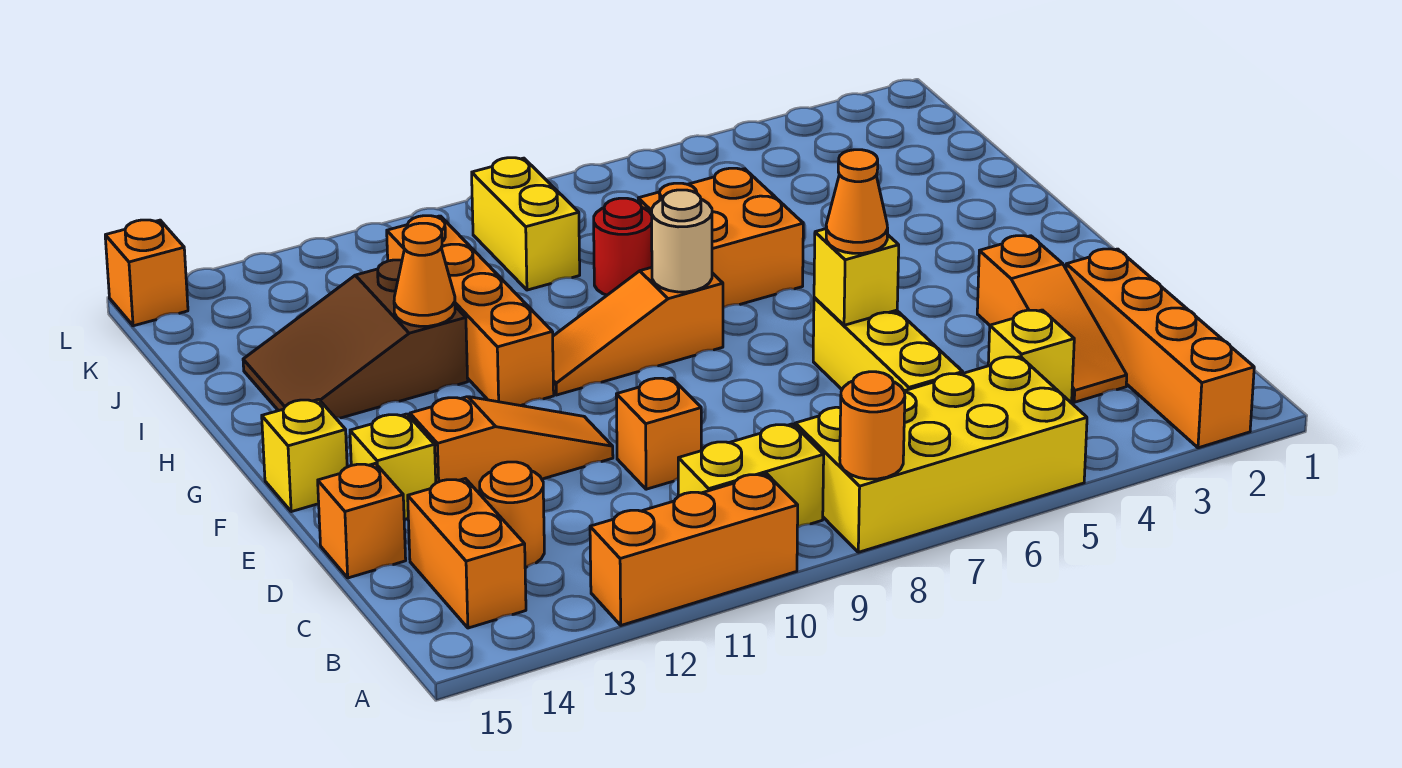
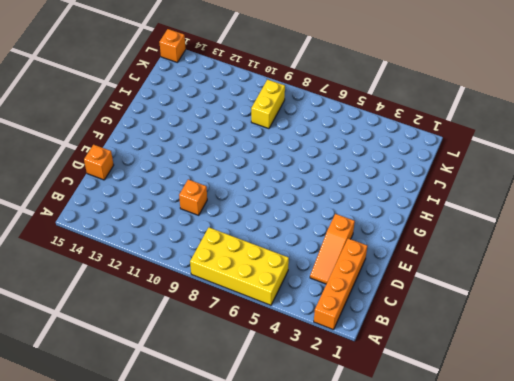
none -> orange brick A10:A12 level 1
none -> yellow brick B9:B10 level 1
none -> orange brick B14:C14 level 1

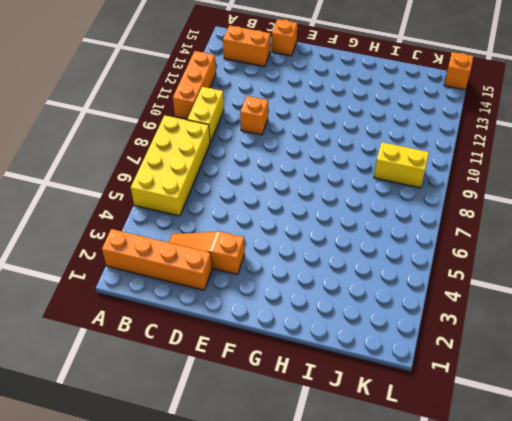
none -> yellow brick C4 level 1
none -> yellow brick C6:E6 level 1
none -> orange round brick C13 level 1

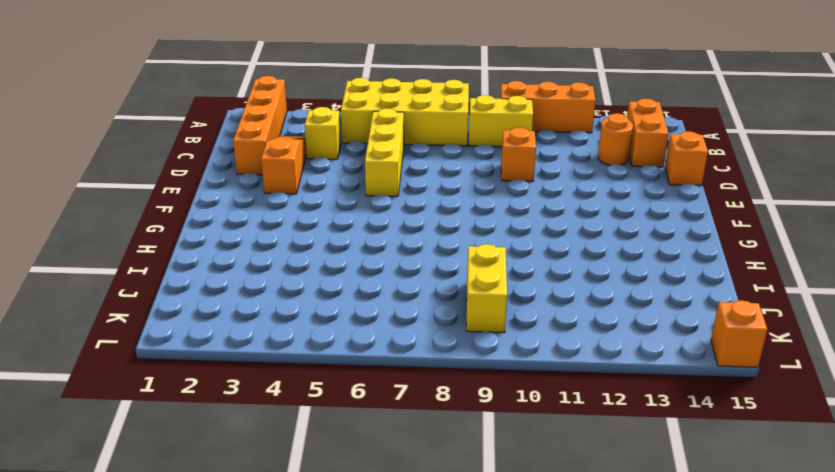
none -> orange slope E11:E13 level 1 top 13
none -> yellow brick E14 level 1
none -> yellow brick F15 level 1

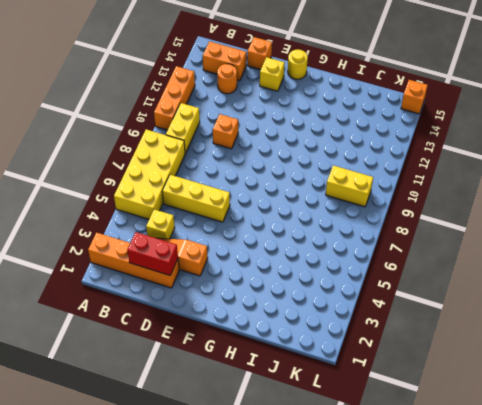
red brick C2:D2 level 2 -> none
yellow round brick F15 level 1 -> yellow brick F15 level 1
none -> orange slope E11:E13 level 1 top 13
none -> orange slope G8:G10 level 1 top 8
none -> orange brick G11:J11 level 1

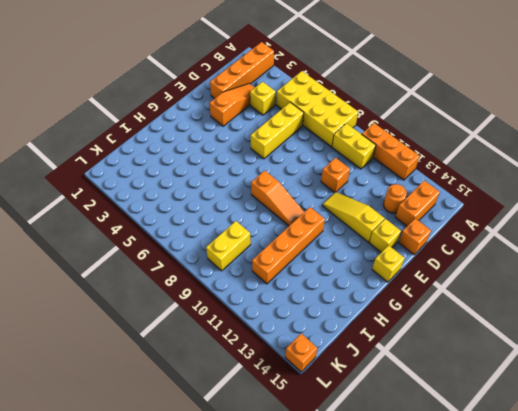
yellow slope E11:E13 level 1 top 13 -> orange slope E11:E13 level 1 top 13
none -> orange brick H6:I7 level 1
none -> brown slope H12:I14 level 1 top 12
none -> red round brick I8 level 1

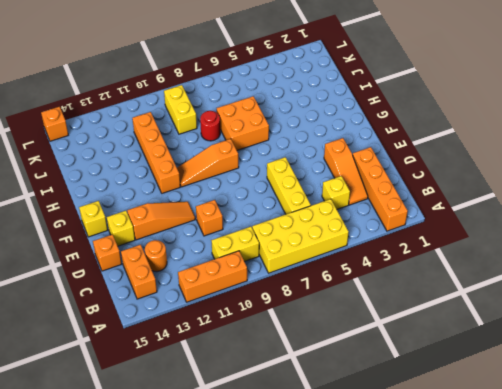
none -> brown slope H12:I14 level 1 top 12
none -> orange round brick A8 level 2
none -> yellow brick E6 level 2

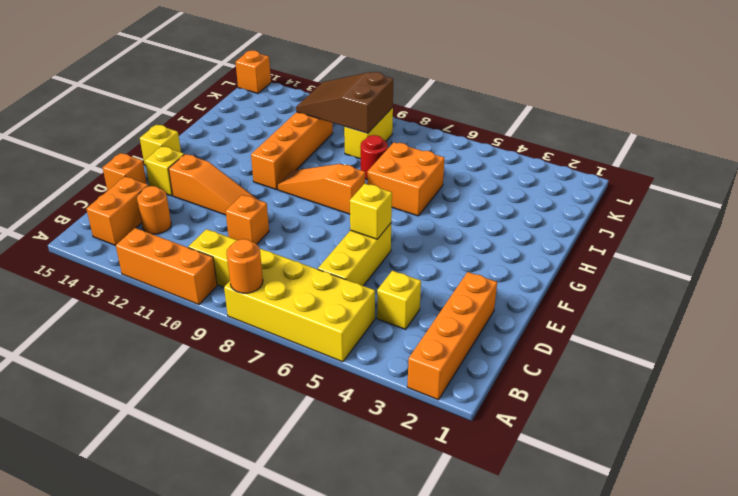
brown slope J9:K11 level 2 top 9 -> brown slope H12:I14 level 1 top 12
none -> orange slope C3:E3 level 1 top E
none -> tan round brick G8 level 2
none -> orange cone H12 level 2

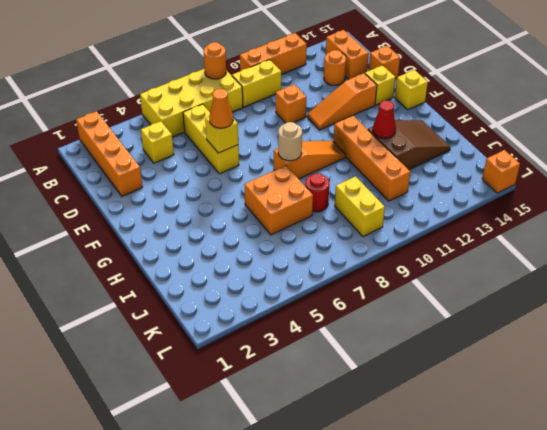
red cone H12 level 2 -> orange cone H12 level 2
none -> orange slope C3:E3 level 1 top E

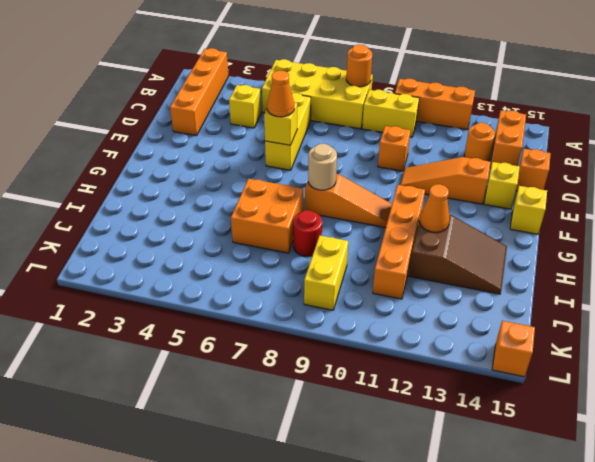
none -> orange slope C3:E3 level 1 top E

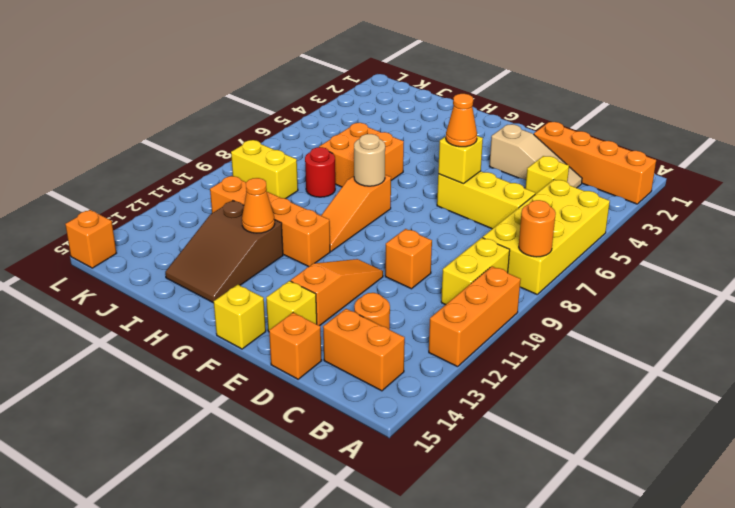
tan slope C3:E3 level 1 top E -> orange slope C3:E3 level 1 top E

